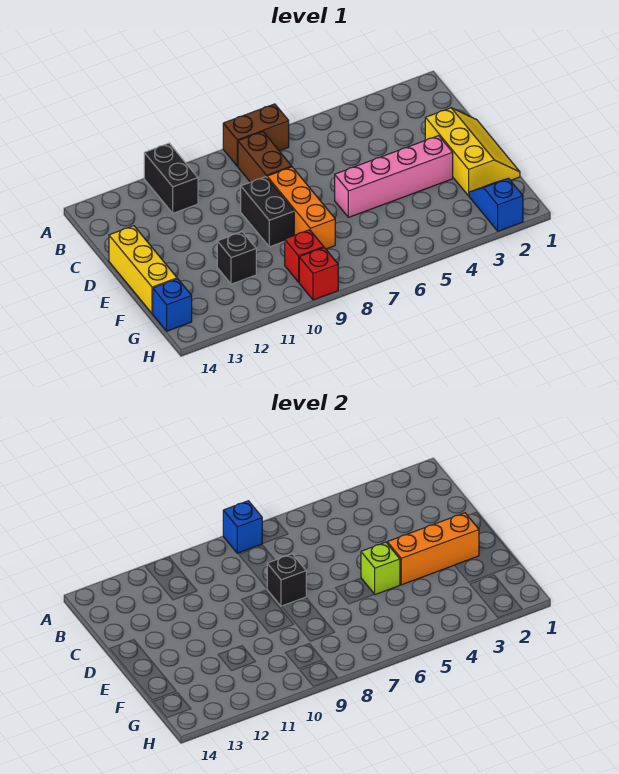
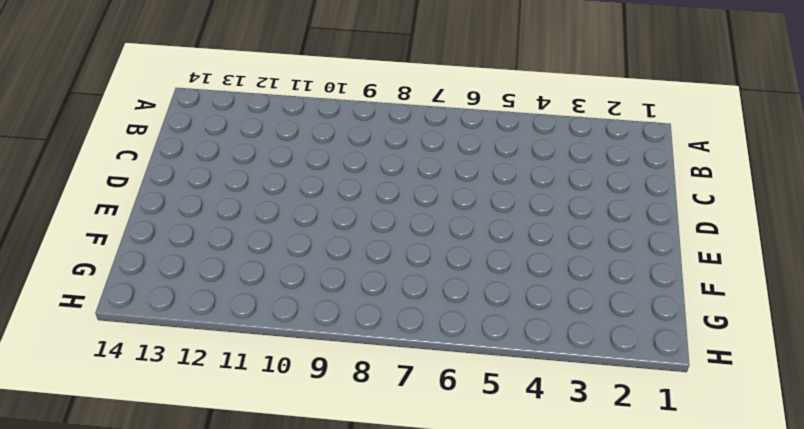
none -> brown brick A7:A8 level 1
none -> black brick A11:B11 level 1
none -> brown brick B8:C8 level 1

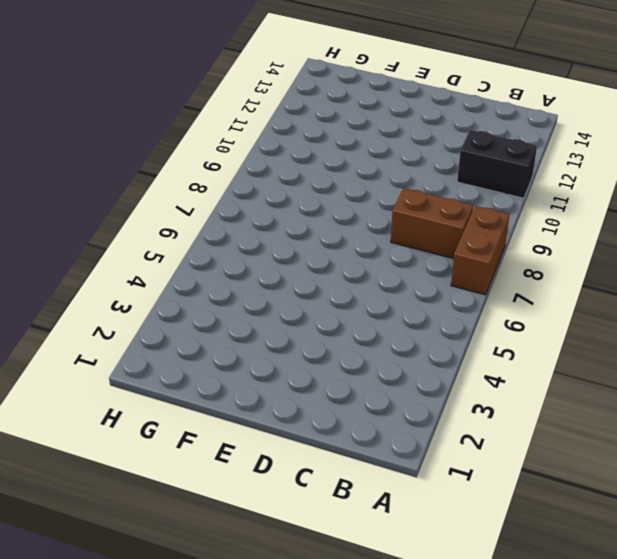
none -> yellow slope D1:F2 level 1 top 2
none -> orange brick D8:F8 level 1
none -> black brick D9:E9 level 1

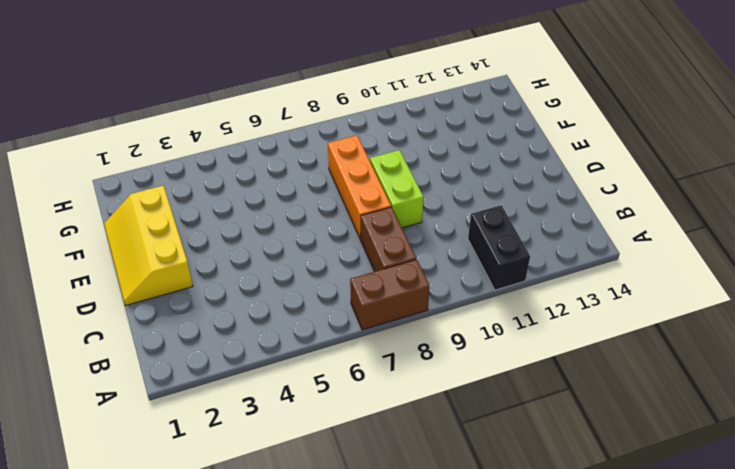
lime brick D9:E9 level 1 -> black brick D9:E9 level 1
none -> yellow brick D14:F14 level 1
none -> pink brick E3:E6 level 1
none -> black brick F11 level 1

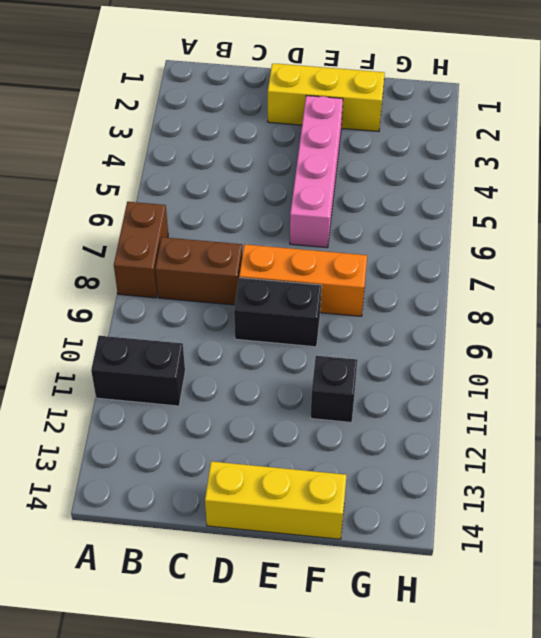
none -> blue slope G2:H2 level 1 top H
none -> red brick G9 level 1
none -> blue brick G14 level 1

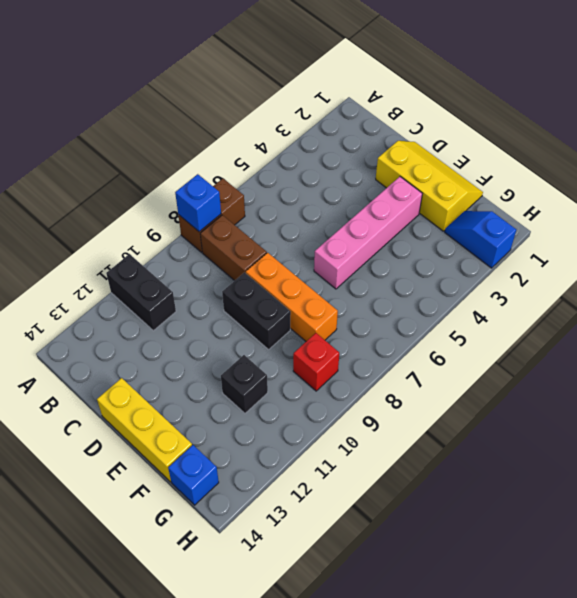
none -> red brick H9 level 1
none -> black brick D8 level 2
none -> orange brick E2:E4 level 2

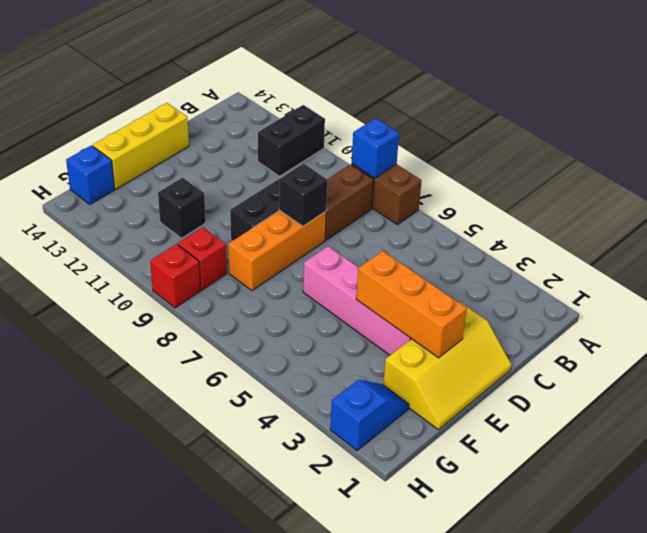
none -> lime brick E5 level 2

